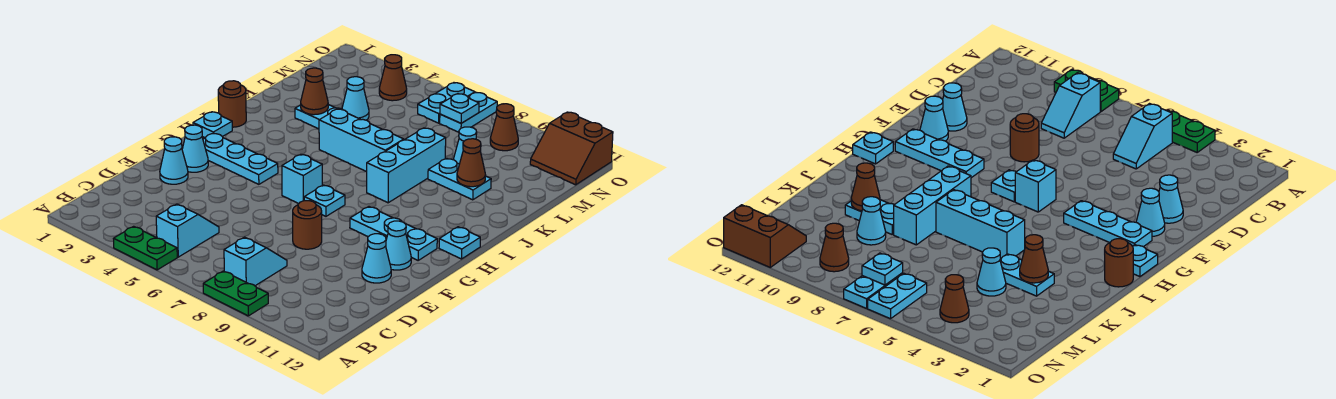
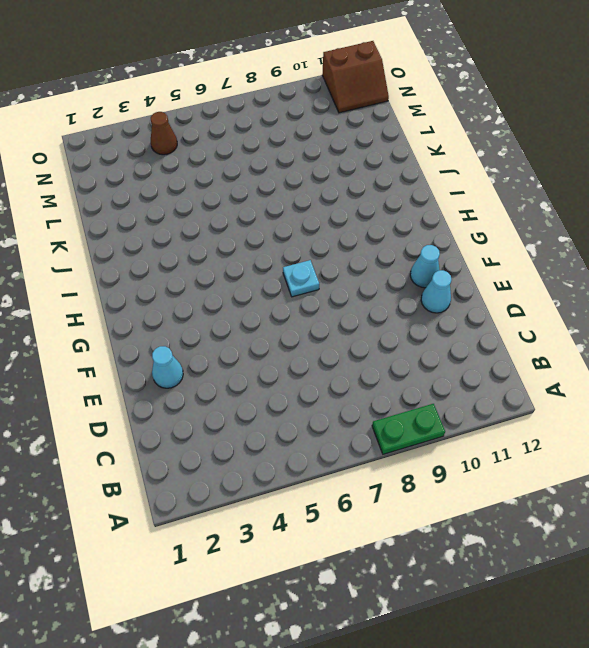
none -> green plate A4:A5 level 1
none -> cyan slope B5:C5 level 1 top B
none -> cyan slope B8:C8 level 1 top B
none -> brown round brick E8 level 1

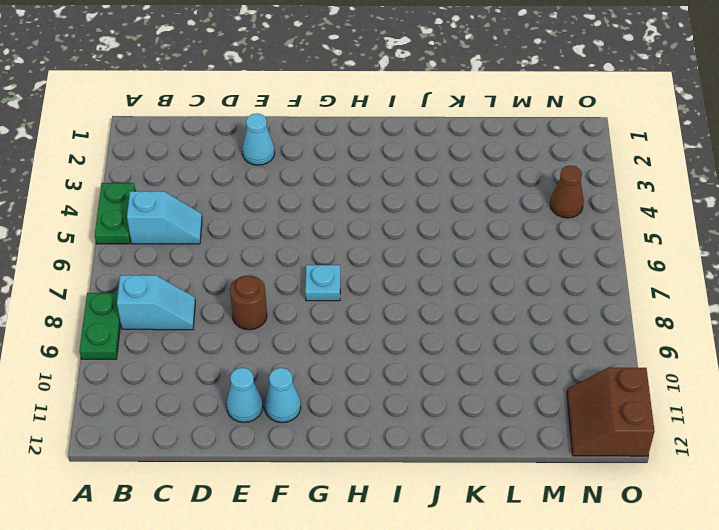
none -> cyan cone F2 level 1
none -> cyan plate G2:G4 level 1
none -> cyan brick G6 level 1
none -> cyan plate G9:G11 level 1

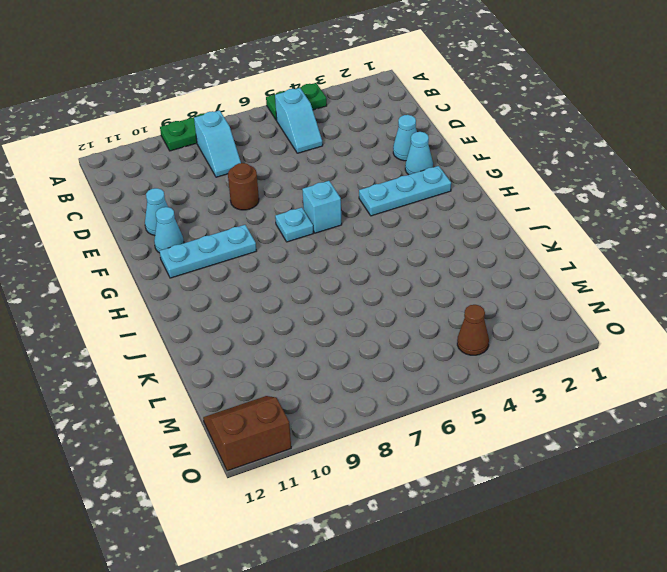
none -> cyan plate H1 level 1
none -> cyan plate H12 level 1
none -> brown round brick I1 level 1
none -> cyan brick I8:K8 level 1

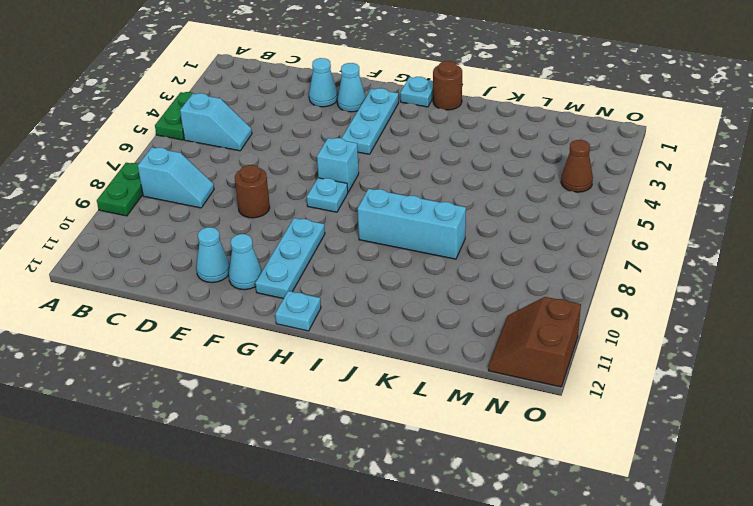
none -> cyan brick J5:J7 level 1
none -> cyan plate K3:K4 level 1
none -> cyan plate K9:K10 level 1
none -> cyan cone L4 level 1

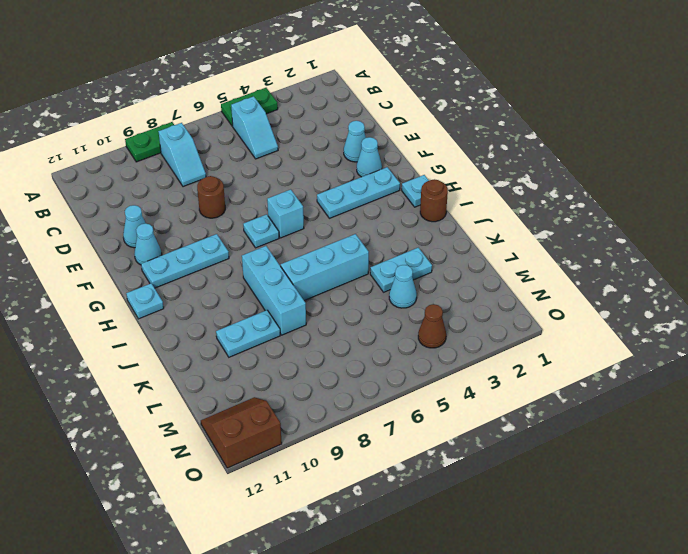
none -> cyan cone L9 level 1
none -> cyan plate N6:O6 level 1
none -> cyan plate N7:O7 level 1
none -> brown cone N9 level 1

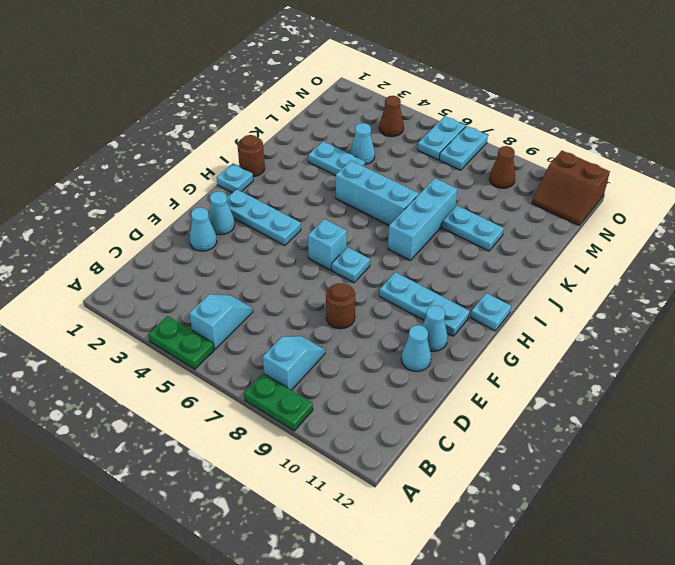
none -> cyan cone L9 level 1
none -> brown cone K3 level 2
none -> brown cone K10 level 2
none -> cyan plate N7 level 2

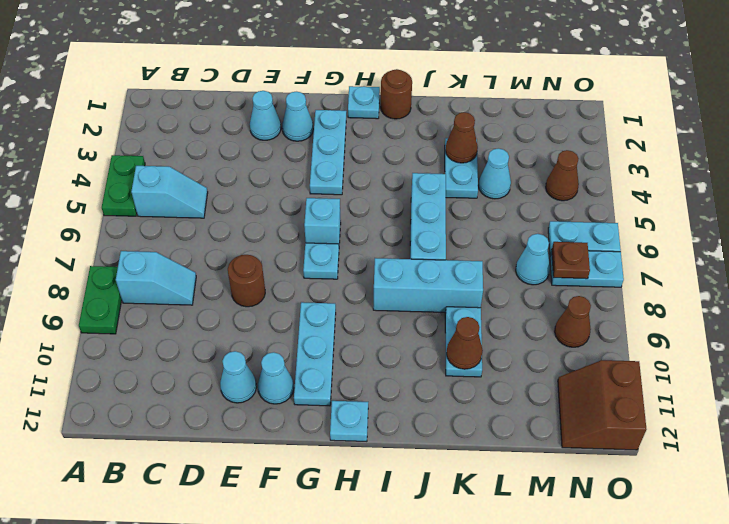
cyan cone M7 level 1 -> cyan cone L9 level 1
brown plate N7 level 2 -> cyan plate N7 level 2

